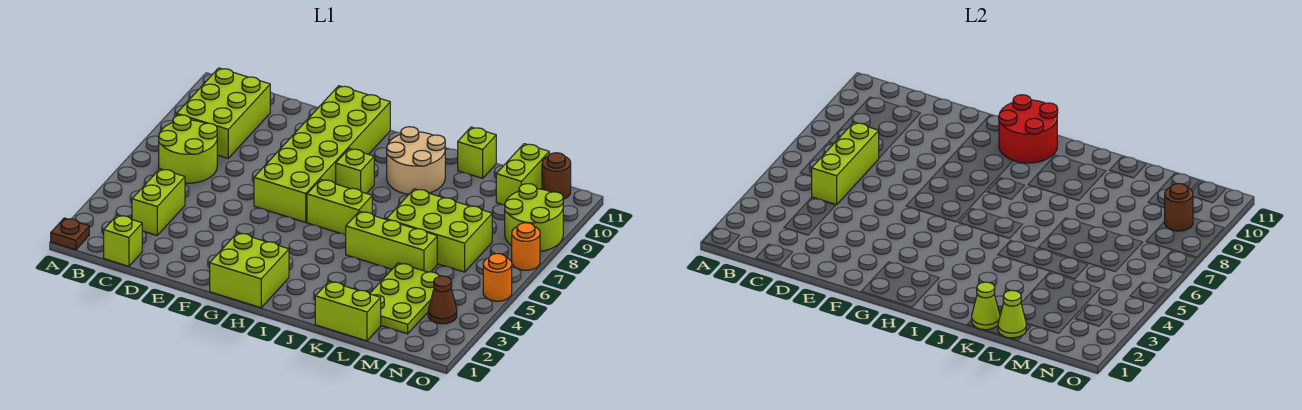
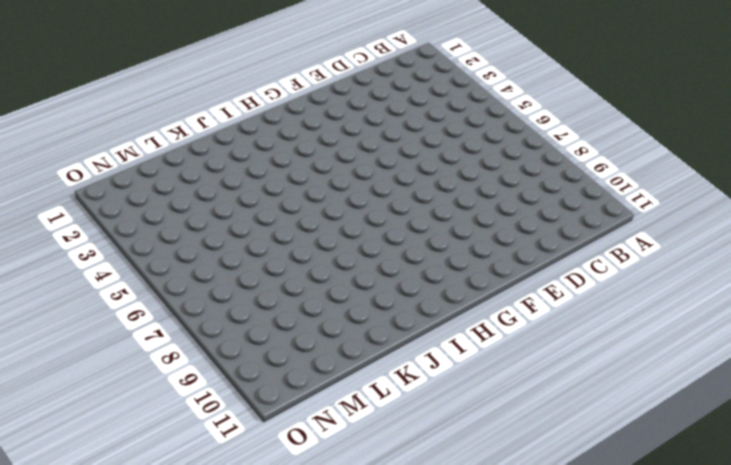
none -> brown plate A1 level 1
none -> lime round brick B6:C7 level 1
none -> lime brick B8:C10 level 1

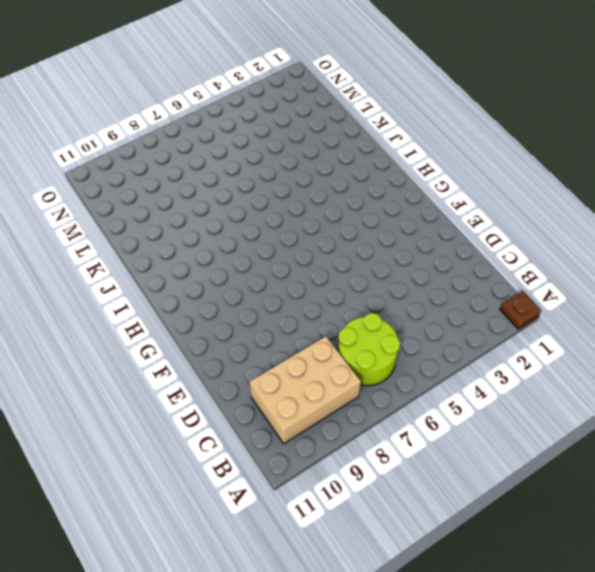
tan brick B8:C10 level 1 -> lime brick B8:C10 level 1
none -> lime brick C1 level 1
none -> lime brick C3:C4 level 1
none -> lime brick F6:G11 level 1

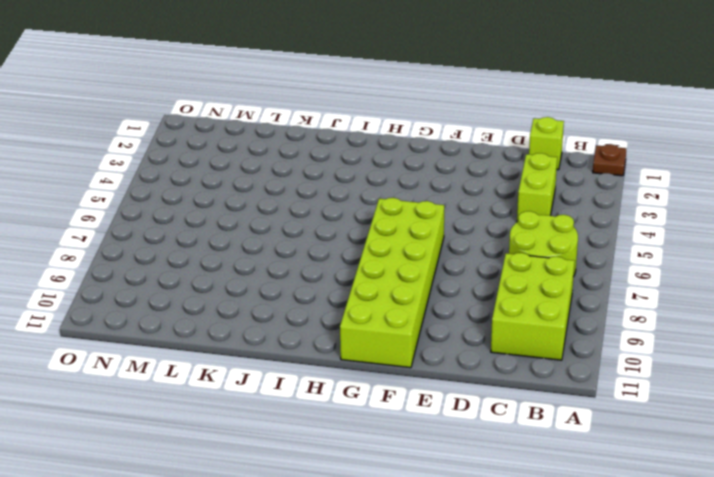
none -> lime brick G1:H2 level 1
none -> lime brick H6:I6 level 1
none -> lime brick H8 level 1

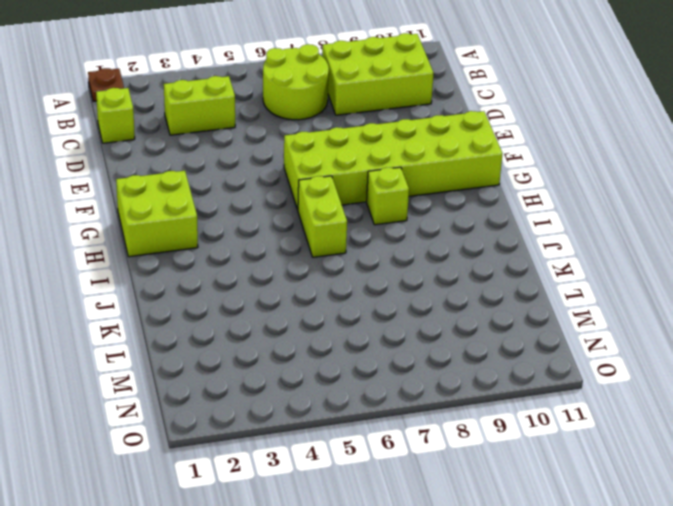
none -> tan round brick I9:J10 level 1
none -> lime brick J5:L5 level 1
none -> lime brick K1:L1 level 1

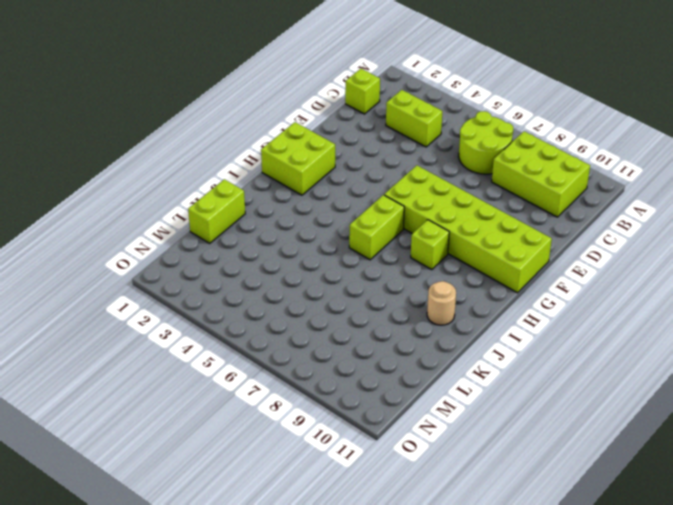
tan round brick J10 level 1 -> tan round brick I9:J10 level 1
none -> brown plate A1 level 1
none -> lime brick J5:L5 level 1
none -> lime brick K6:M7 level 1

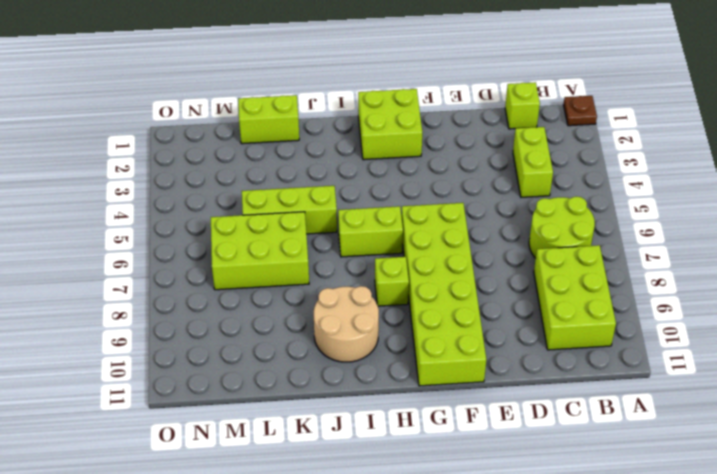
none -> lime brick K11 level 1
none -> lime plate L2:M4 level 1
none -> lime brick M10:M11 level 1

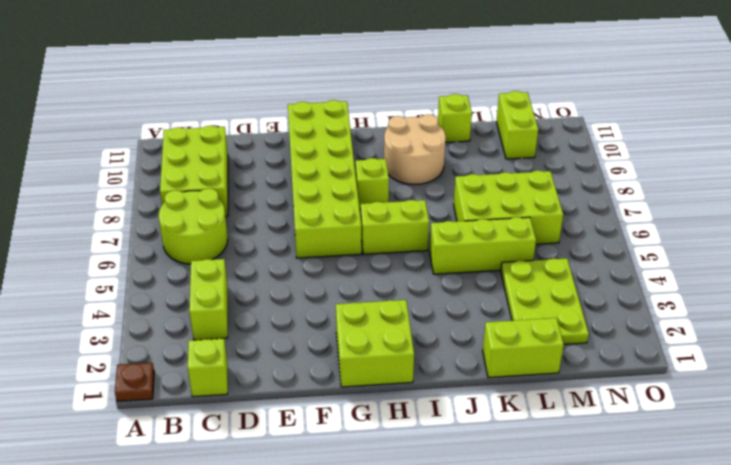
none -> brown cone N3 level 1
none -> lime round brick N8:O9 level 1
none -> brown round brick N11 level 1

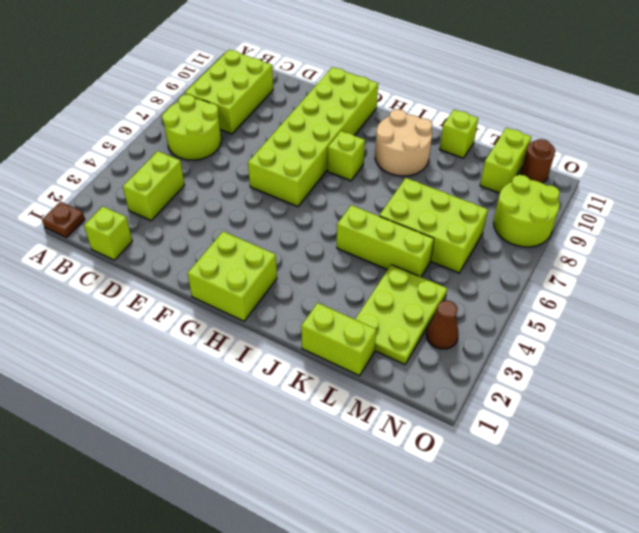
none -> lime brick H6:I6 level 1
none -> orange round brick O5 level 1
none -> orange round brick O7 level 1

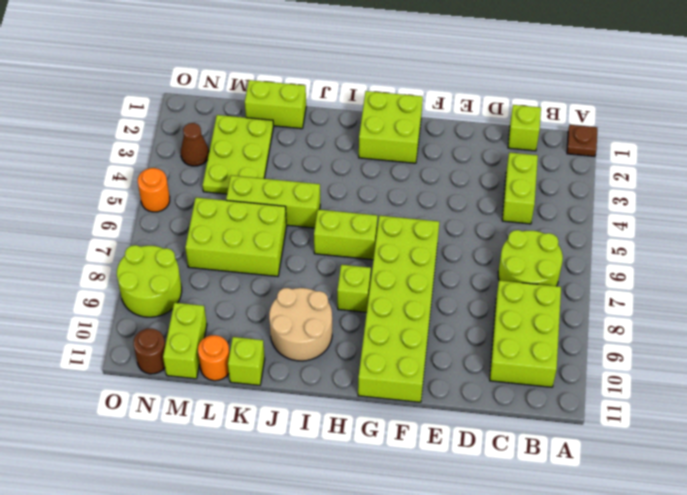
orange round brick L11 level 1 -> orange round brick O7 level 1
none -> lime brick C5:C7 level 2
none -> red round brick G10:H11 level 2
none -> lime cone K1 level 2

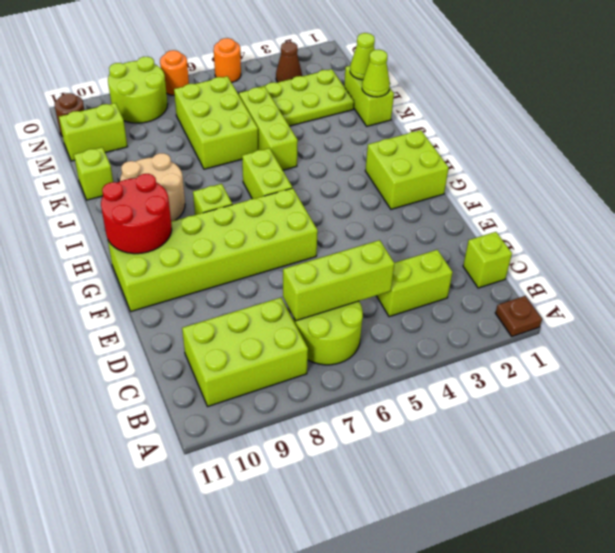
none -> brown round brick N9 level 2

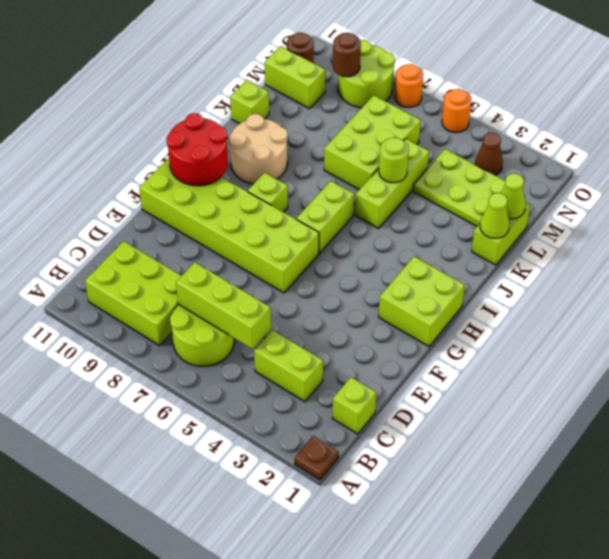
lime round brick K5 level 2 -> none

